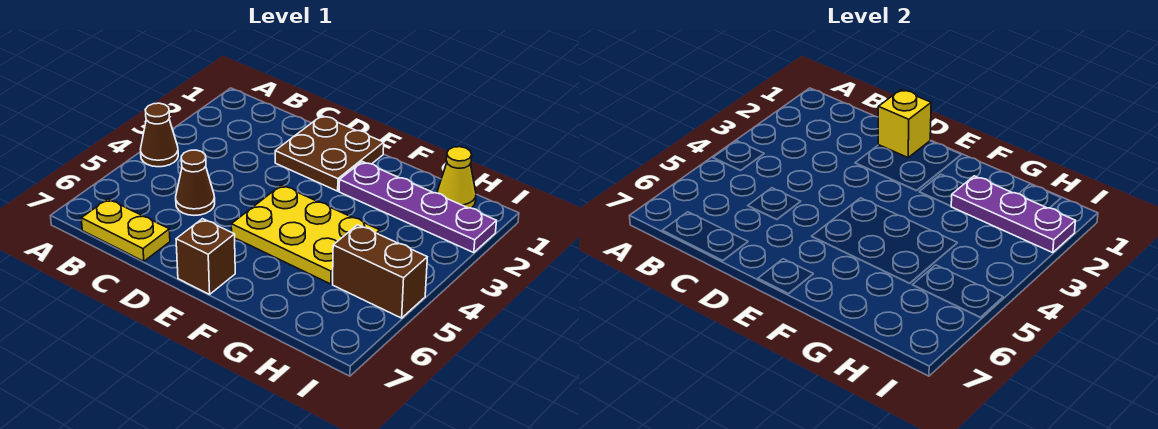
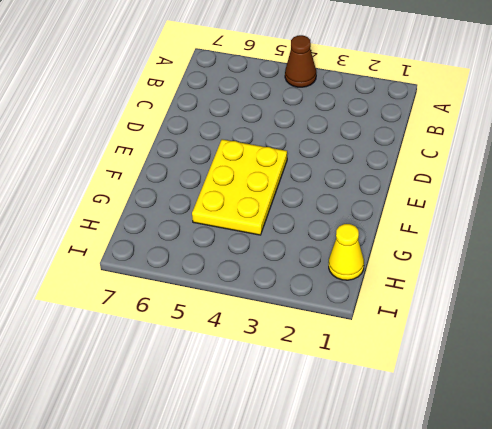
none -> yellow plate B7:C7 level 1
none -> brown cone C5 level 1

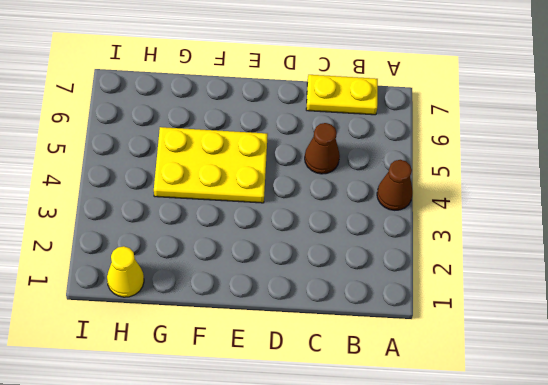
none -> brown plate D1:E2 level 1
none -> brown brick E7 level 1

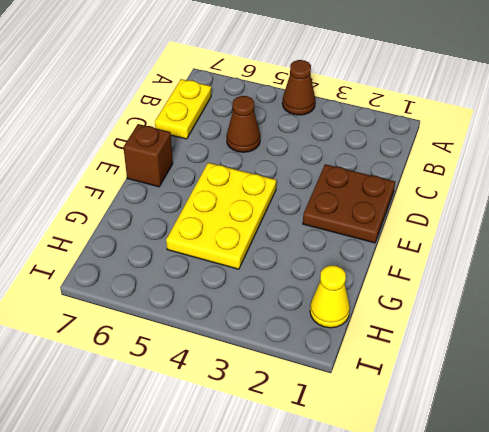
none -> purple plate F2:I2 level 1
none -> brown brick H5:I5 level 1

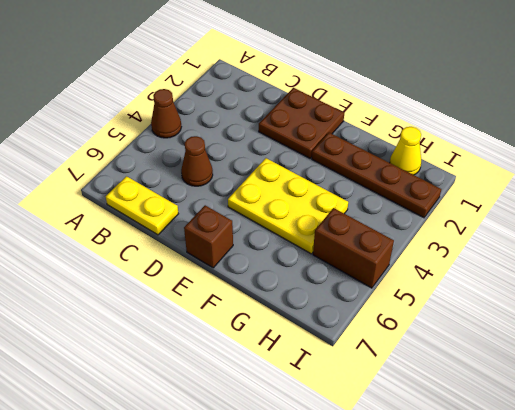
brown plate F2:I2 level 1 -> purple plate F2:I2 level 1
none -> yellow brick D1 level 2
none -> purple plate G2:I2 level 2

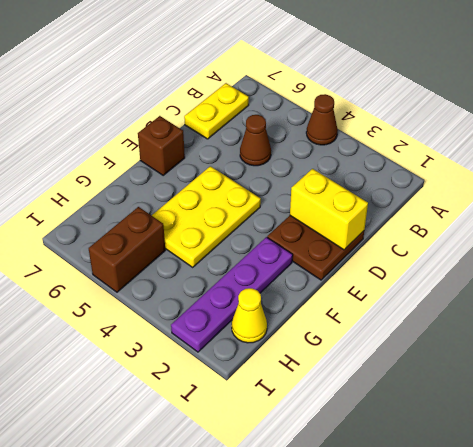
yellow brick D1:D2 level 2 -> yellow brick D1 level 2
none -> purple plate G2:I2 level 2

